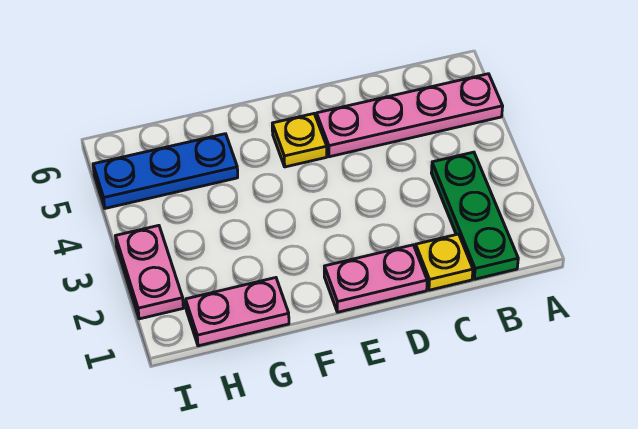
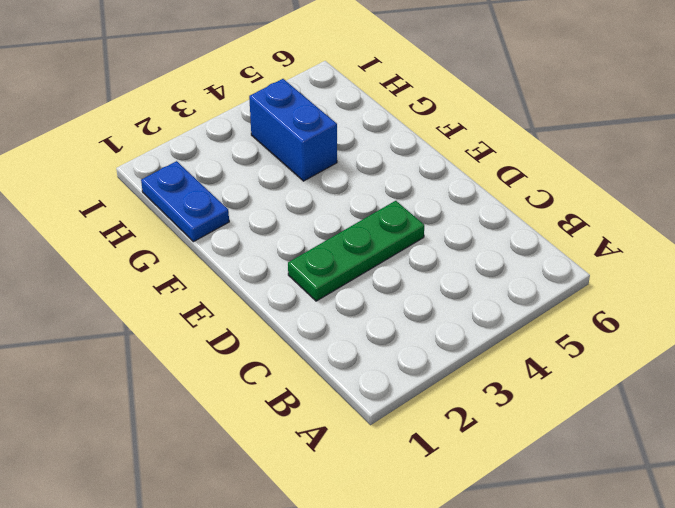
green plate D2:D4 level 1 -> green plate B1:B3 level 1
blue plate G1:H1 level 1 -> pink plate G1:H1 level 1
blue brick G4:H4 level 1 -> none
none -> pink plate A5:D5 level 1
none -> yellow plate C1 level 1

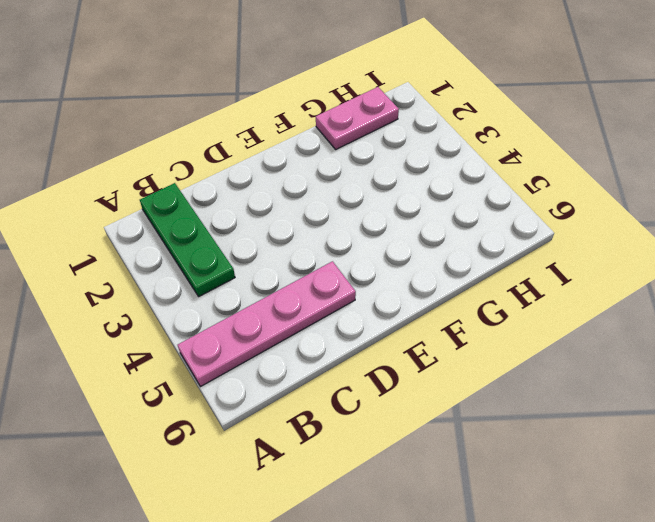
none -> yellow plate C1 level 1
none -> pink plate D1:E1 level 1

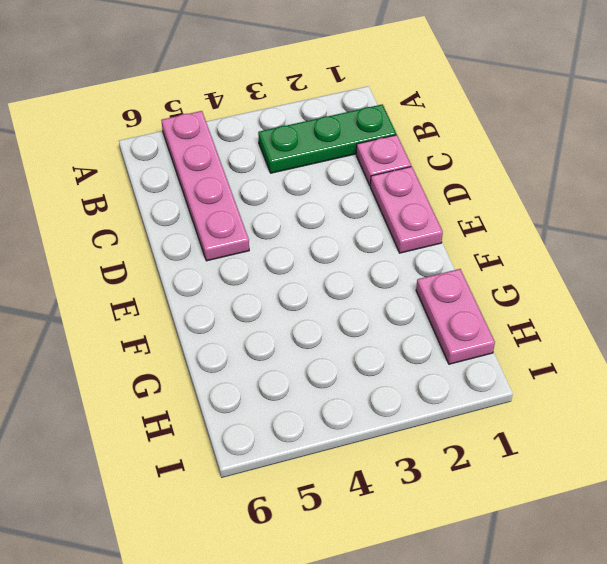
pink plate C1 level 1 -> yellow plate C1 level 1
none -> yellow plate E5 level 1
none -> blue plate G5:I5 level 1

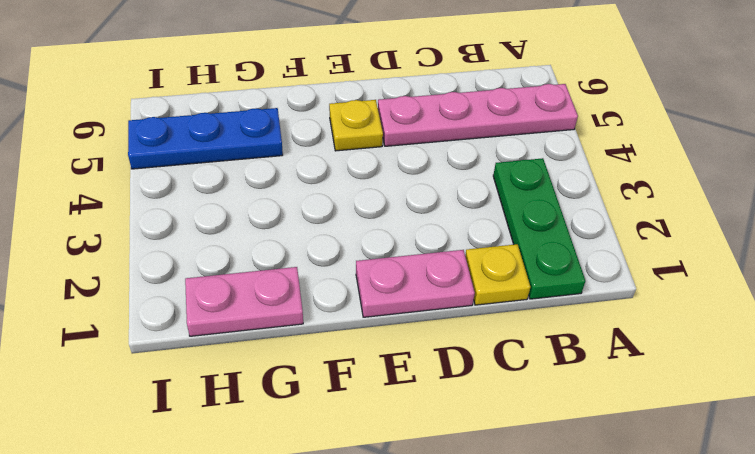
none -> pink plate I2:I3 level 1

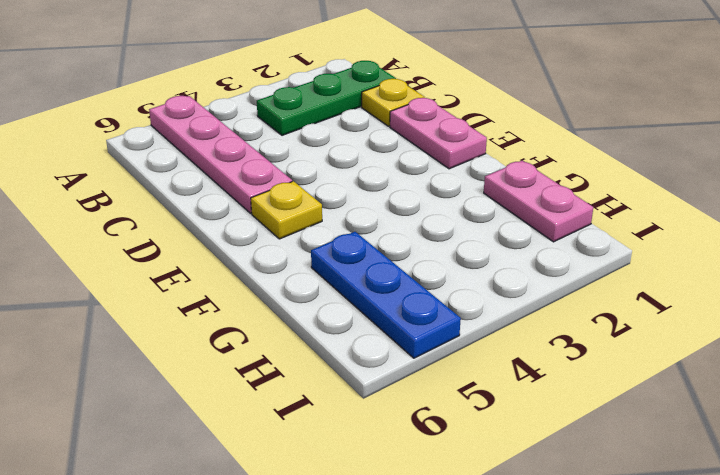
none -> pink plate I2:I3 level 1

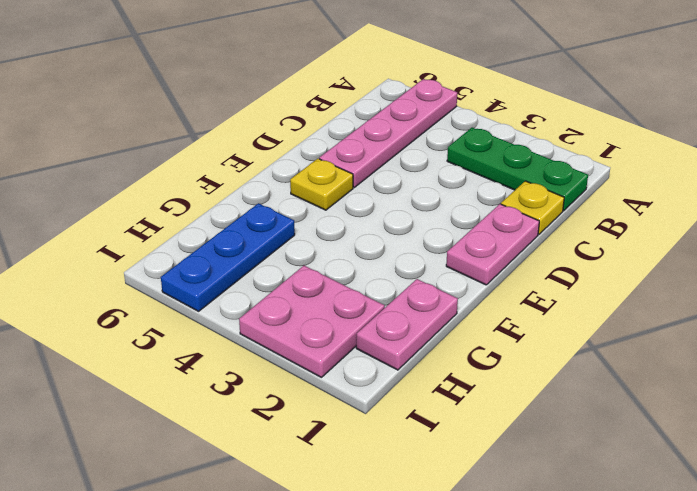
pink plate H2:I3 level 1 -> pink plate I2:I3 level 1

